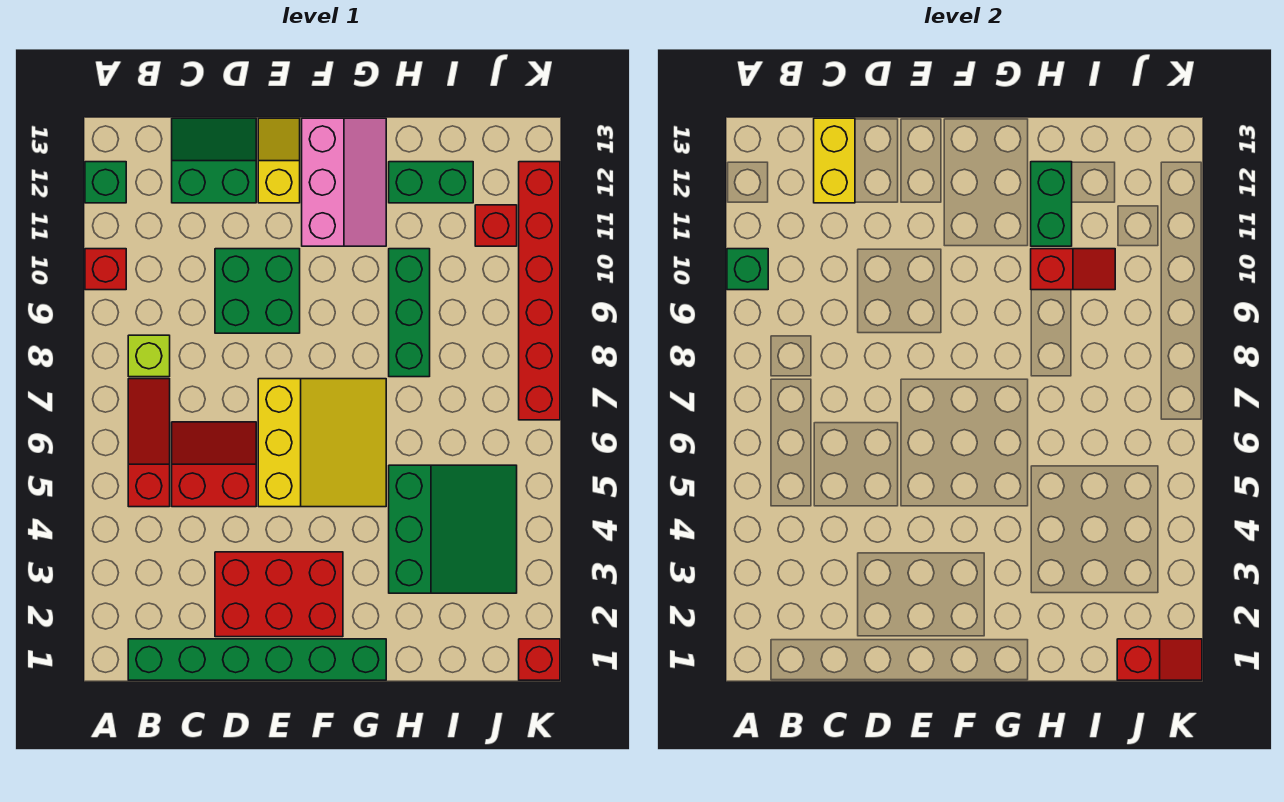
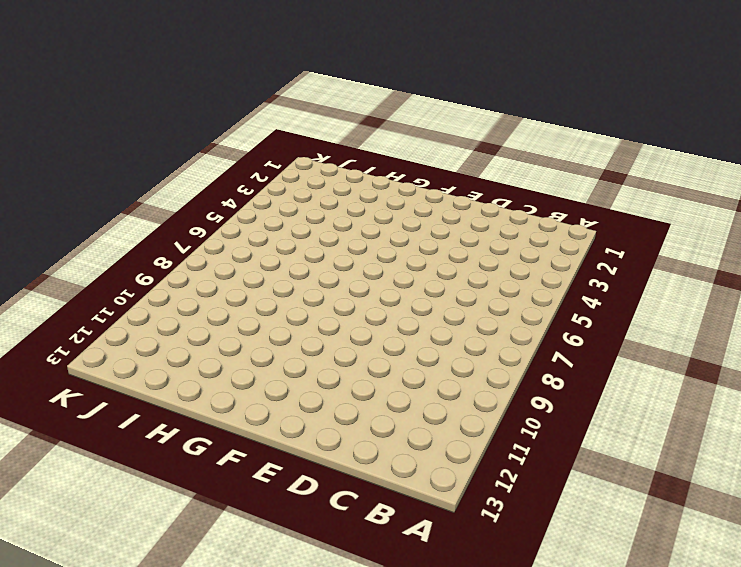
none -> red brick A10 level 1
none -> green brick A12 level 1
none -> green brick B1:G1 level 1

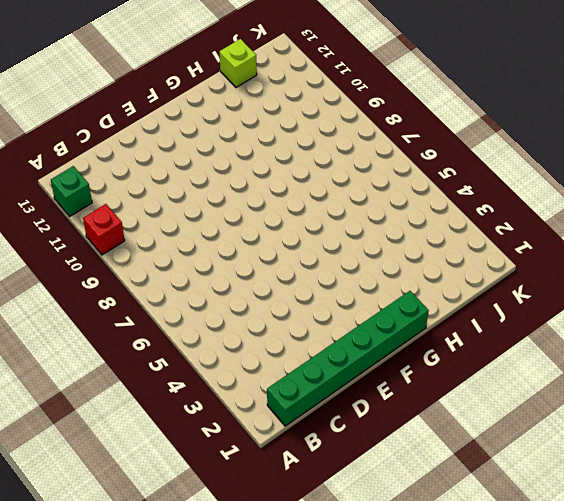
lime brick I13 level 1 -> lime brick B8 level 1
none -> red slope B5:B7 level 1 top 5
none -> red slope C5:D6 level 1 top 5
none -> green slope C12:D13 level 1 top 12

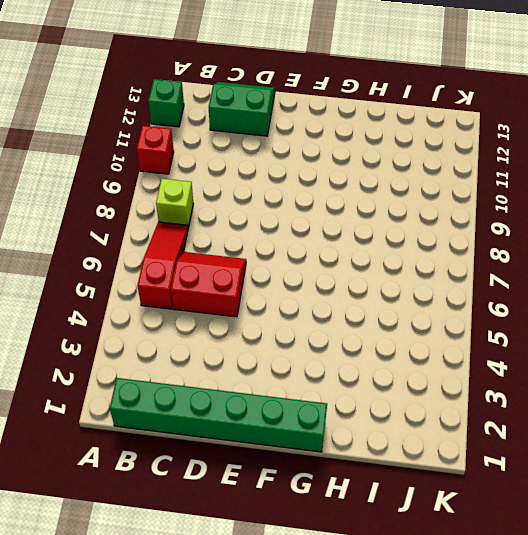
none -> red brick D2:F3 level 1
none -> green brick D9:E10 level 1
none -> yellow slope E5:G7 level 1 top E

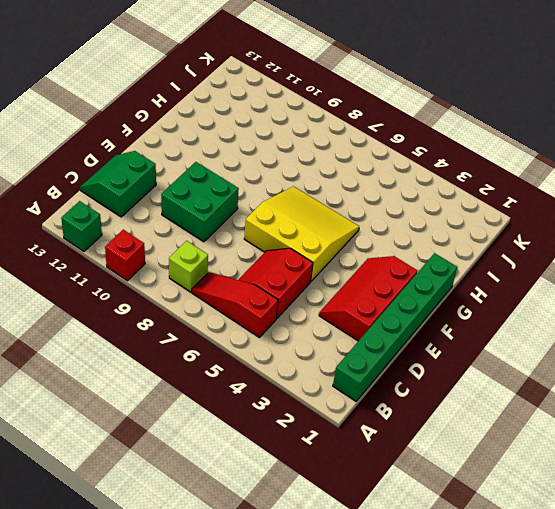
red slope D2:F3 level 1 top 2 -> red brick D2:F3 level 1
none -> yellow slope E12:E13 level 1 top 12
none -> pink slope F11:G13 level 1 top F
none -> green slope H3:J5 level 1 top H

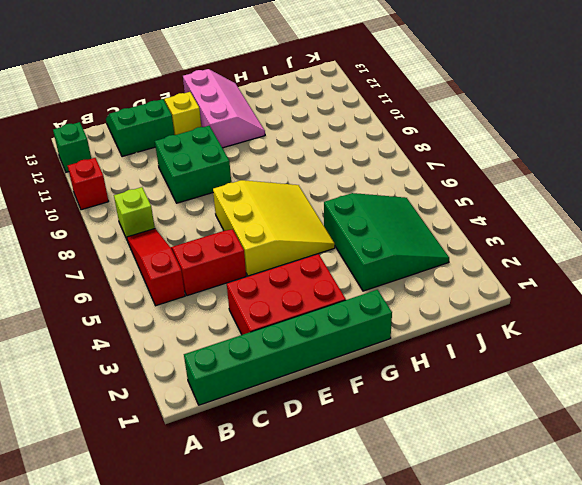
none -> green brick H8:H10 level 1
none -> green brick H12:I12 level 1
none -> red brick J11 level 1

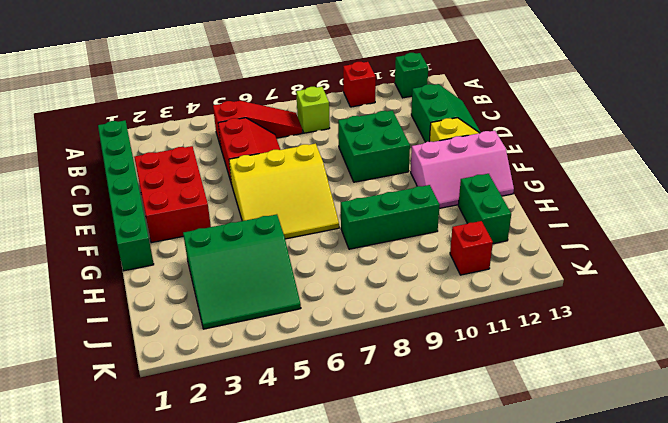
none -> red brick K1 level 1
none -> red brick K7:K12 level 1
none -> green brick A10 level 2

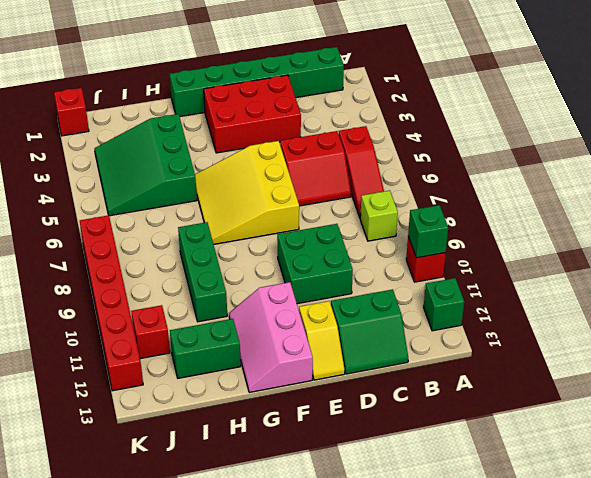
none -> yellow brick C12:C13 level 2
none -> red slope H10:I10 level 2 top H
none -> green brick H11:H12 level 2

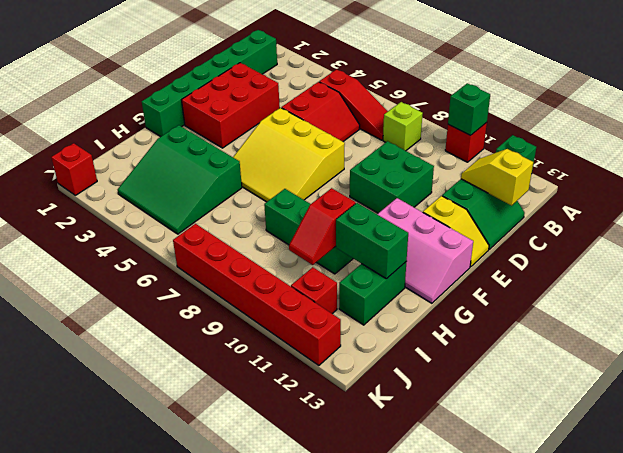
yellow slope C12:C13 level 2 top 13 -> yellow brick C12:C13 level 2
none -> red slope J1:K1 level 2 top J

